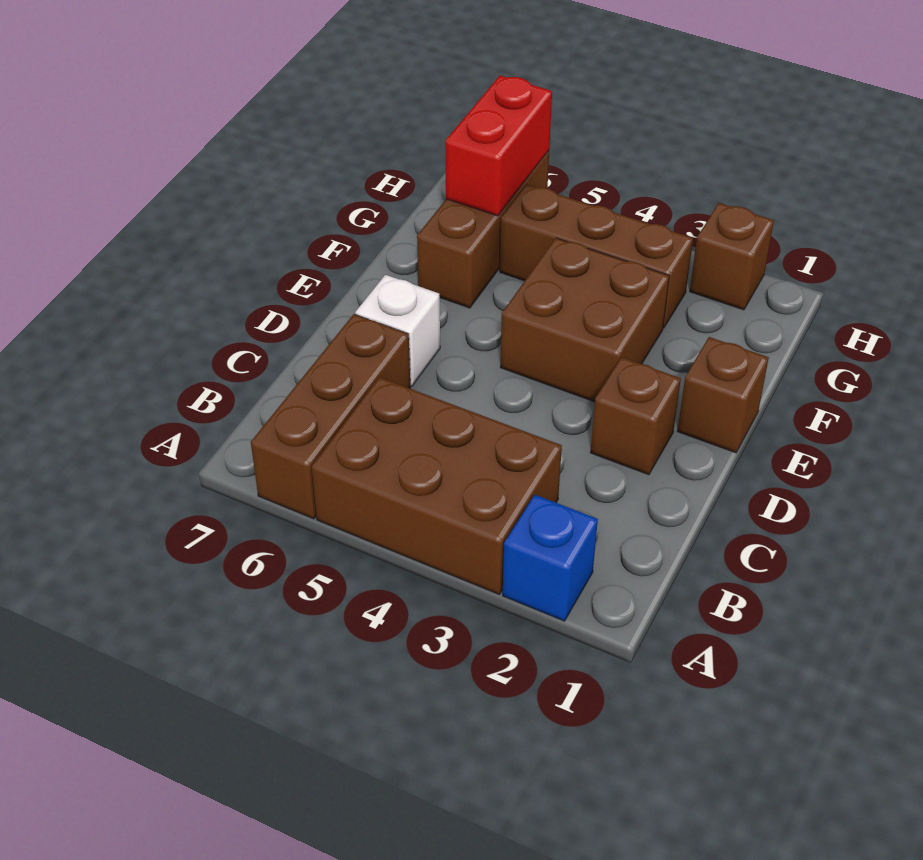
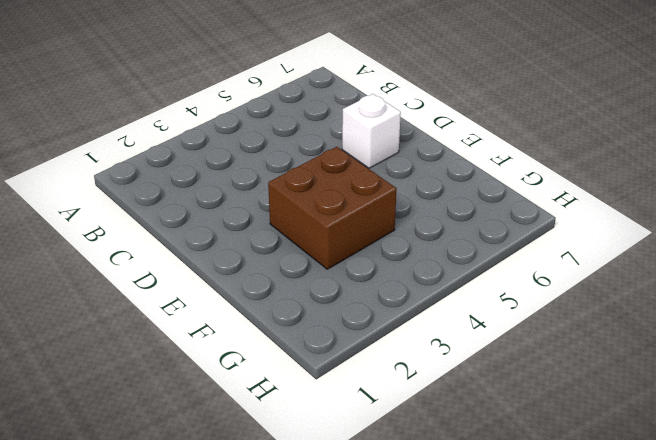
none -> blue brick A2 level 1
none -> brown brick A3:B5 level 1

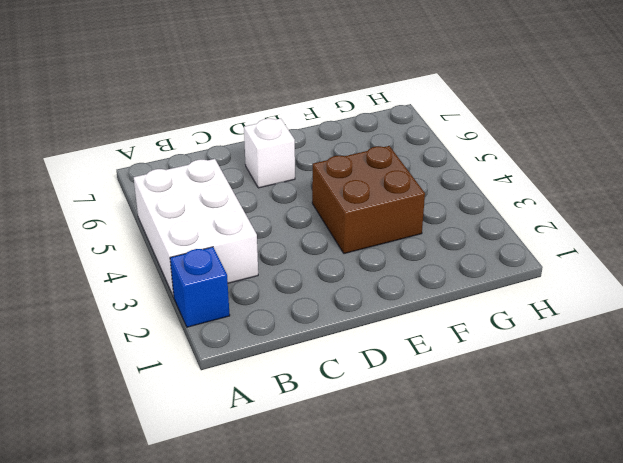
white brick A3:B5 level 1 -> brown brick A3:B5 level 1
none -> brown brick A6:C6 level 1
none -> brown brick D2 level 1

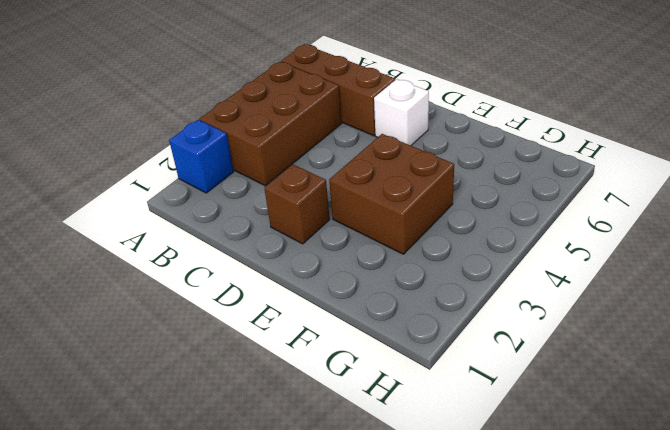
none -> brown brick E1 level 1
none -> brown brick F6:H6 level 1

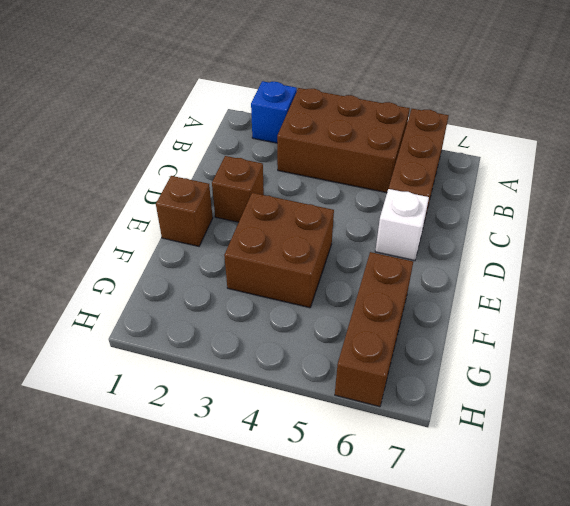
none -> brown brick G3:G5 level 1
none -> brown brick H2 level 1

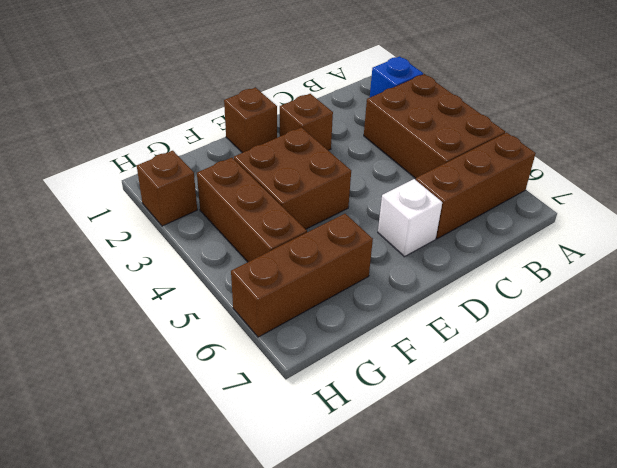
none -> red brick G6:H6 level 2

